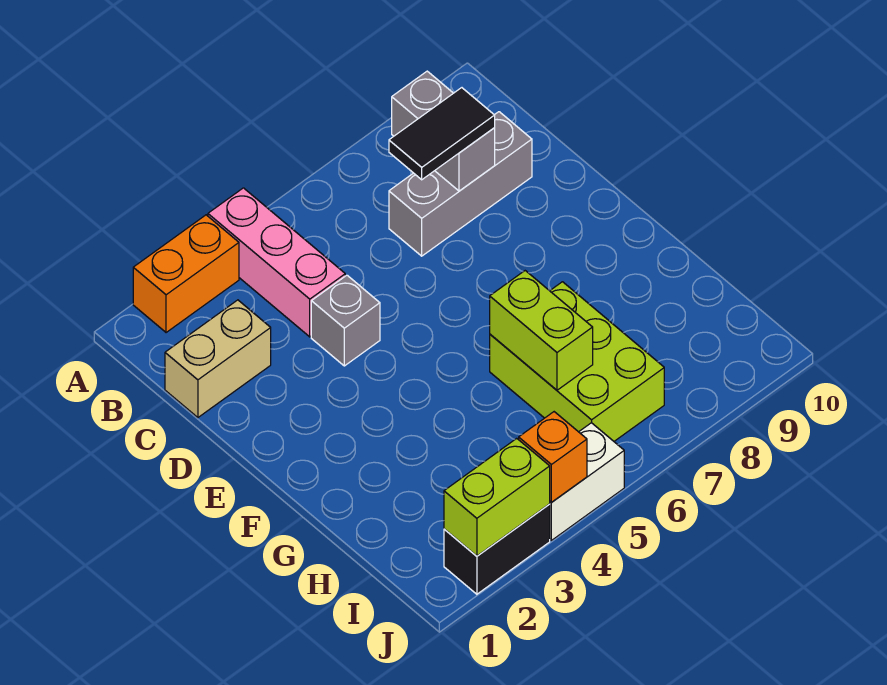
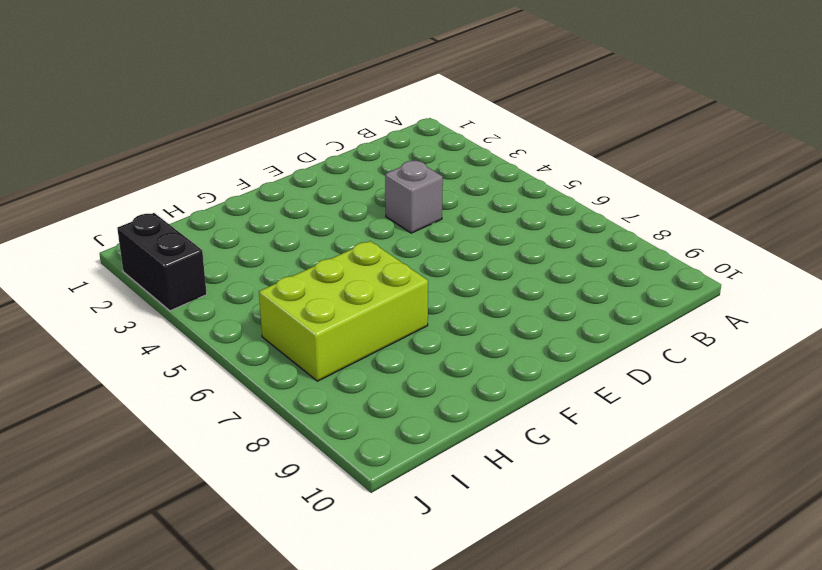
none -> orange brick A2:A3 level 1
none -> pink brick A4:C4 level 1
none -> tan brick C1:C2 level 1

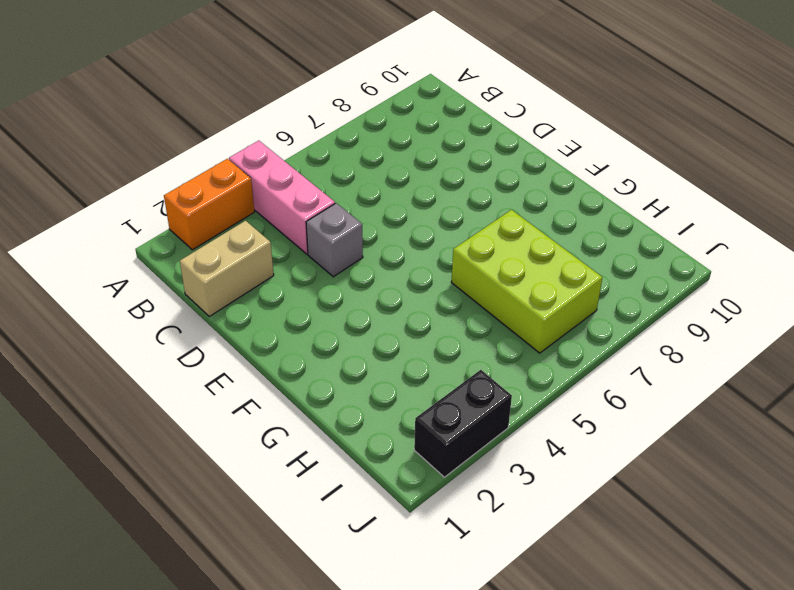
none -> grey brick C7:C9 level 1
none -> white brick J4:J5 level 1
none -> grey brick B8:C8 level 2

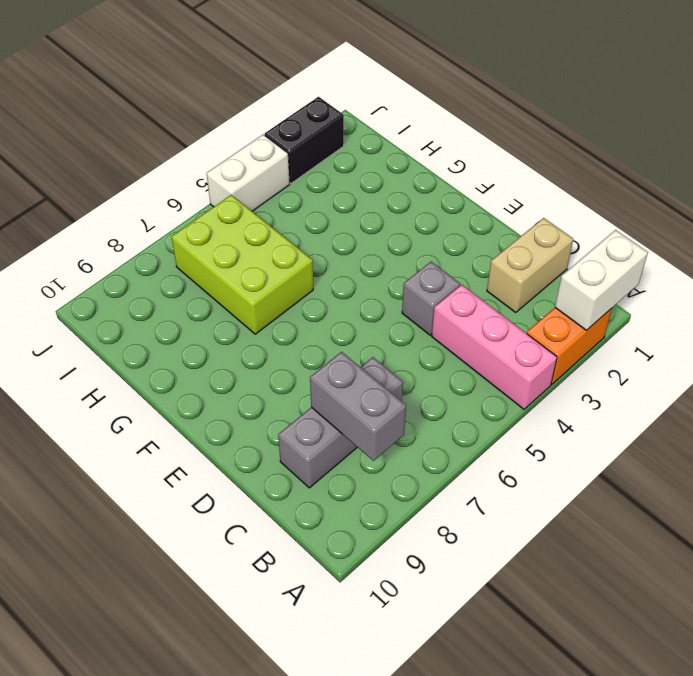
white brick A1:A2 level 2 -> none
none -> lime brick G6:H6 level 2
none -> lime brick J2:J3 level 2
none -> orange brick J4 level 2

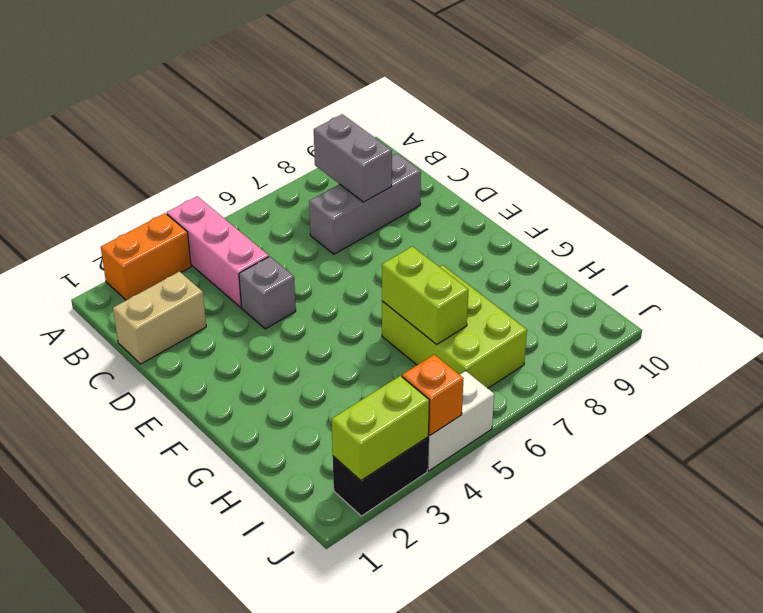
none -> black tile C7:C8 level 3

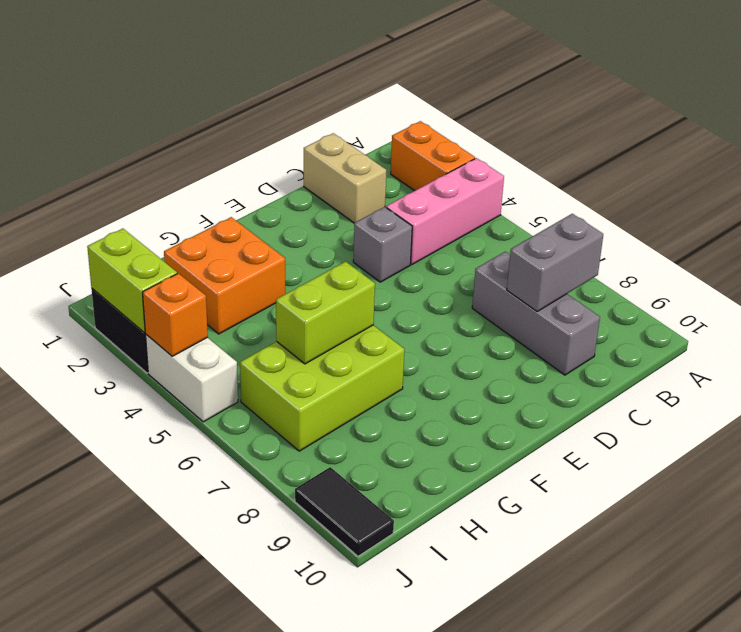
orange brick G2:H3 level 1 -> none
black tile J9:J10 level 1 -> black tile C7:C8 level 3

